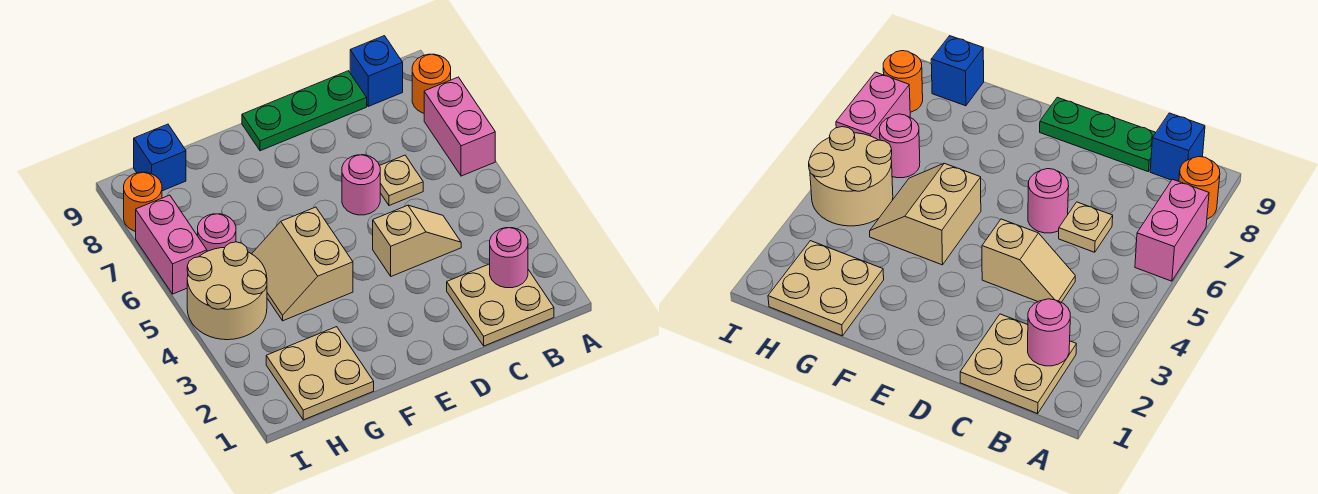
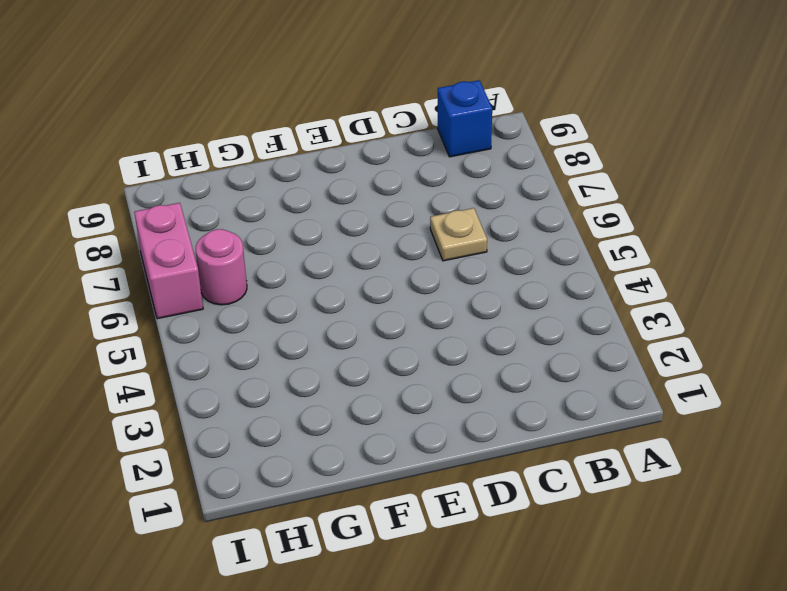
none -> pink brick A6:A7 level 1
none -> orange round brick A8 level 1
none -> tan plate B1:C2 level 1

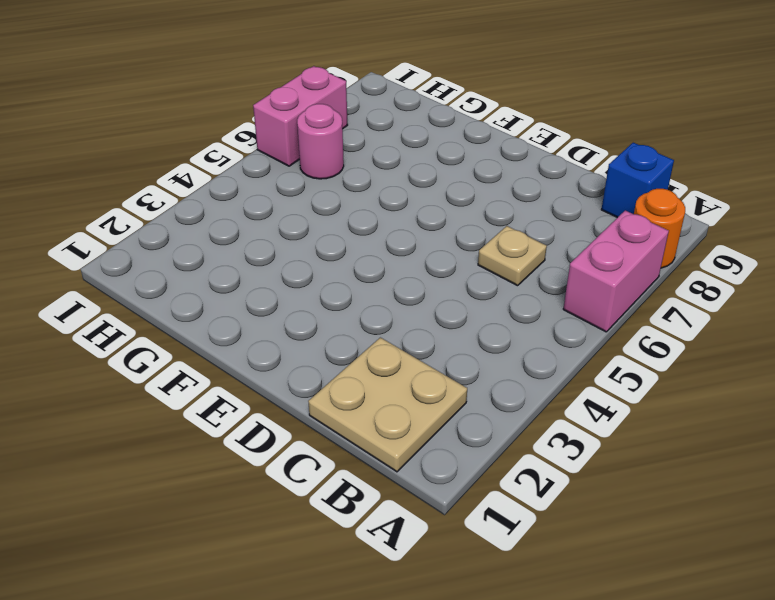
none -> tan slope C4:D4 level 1 top D
none -> green plate C9:E9 level 1
none -> pink round brick D6 level 1

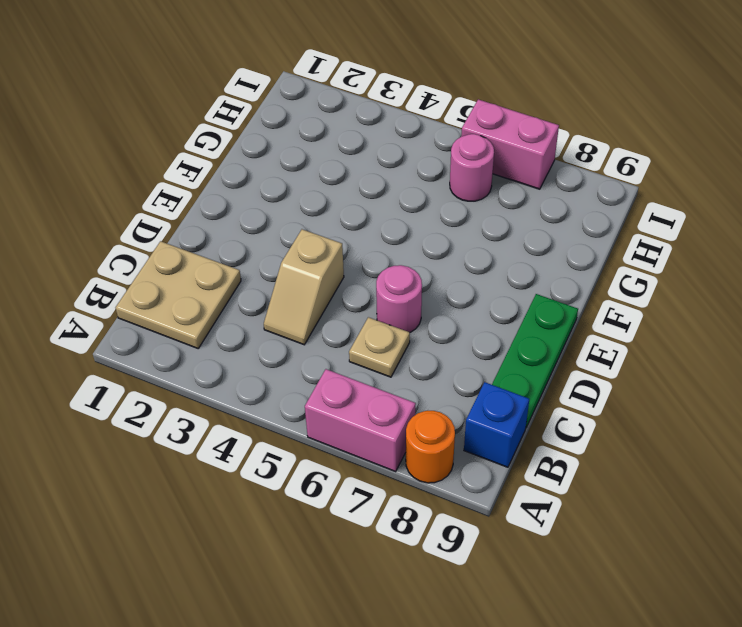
none -> tan slope F4:G5 level 1 top F
none -> tan plate G1:H2 level 1
none -> tan round brick H4:I5 level 1

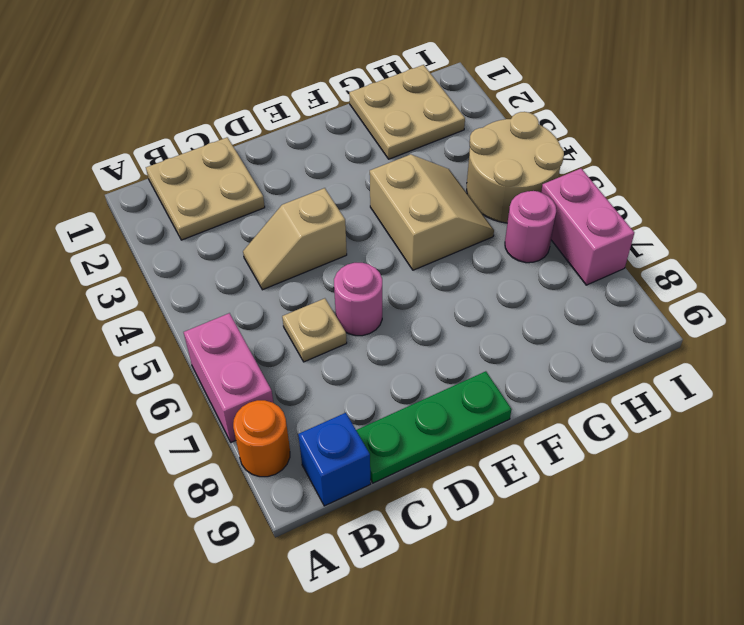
none -> blue brick H9 level 1
none -> orange round brick I8 level 1
none -> pink round brick B2 level 2

